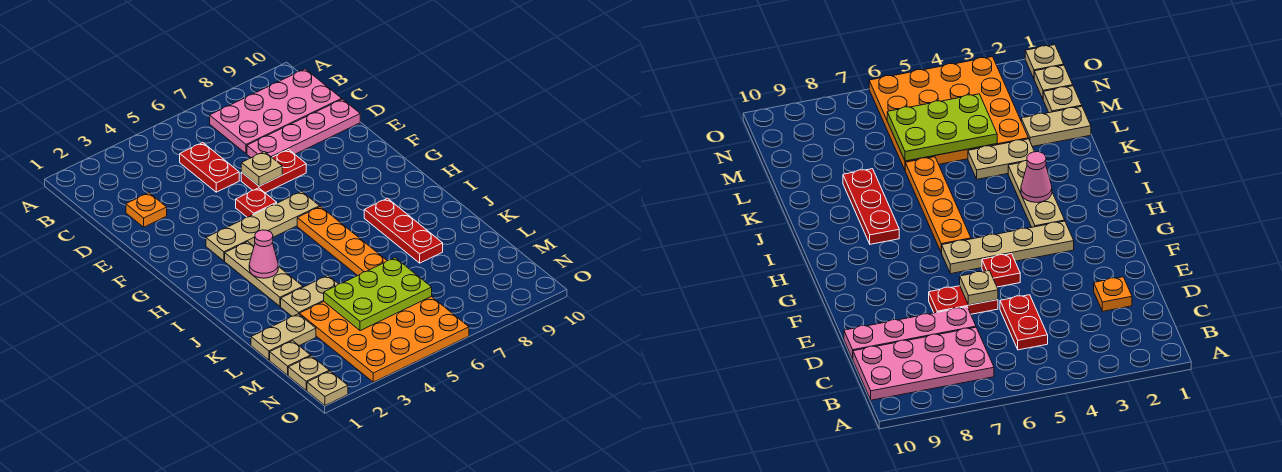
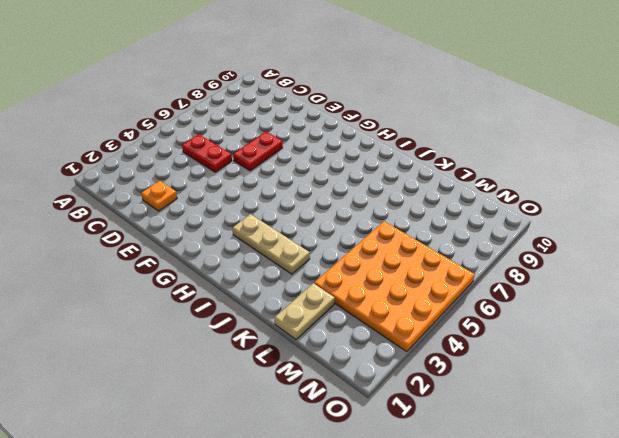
none -> pink plate B7:C10 level 1
none -> pink plate D7:D10 level 1
none -> red plate F5 level 1

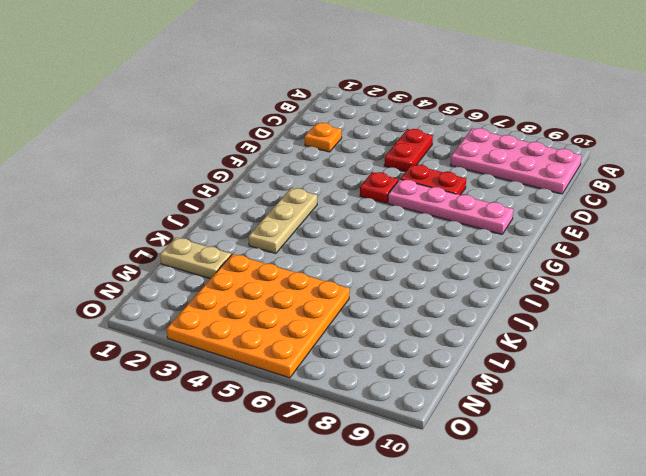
pink plate F6:F9 level 1 -> pink plate D7:D10 level 1
none -> tan plate G3:G6 level 1
none -> orange plate H6:K6 level 1
none -> red plate I8:K8 level 1

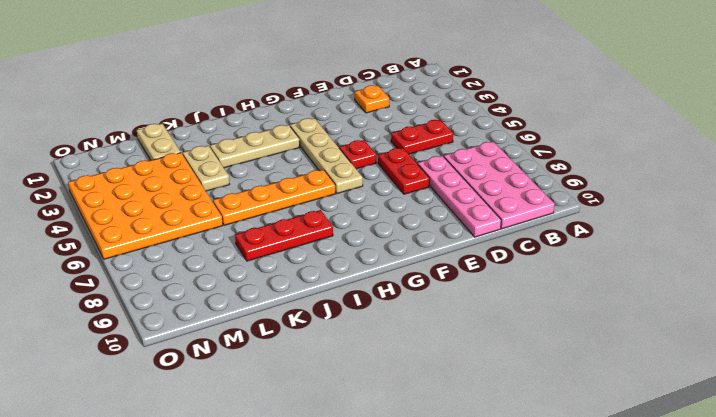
none -> tan plate M1 level 1
none -> tan plate N1 level 1
none -> tan plate O1 level 1

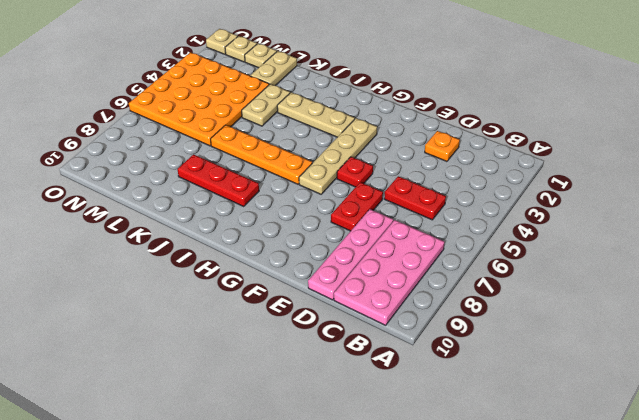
none -> tan plate E6 level 2
none -> pink cone I3 level 2
none -> lime plate L4:M6 level 2

